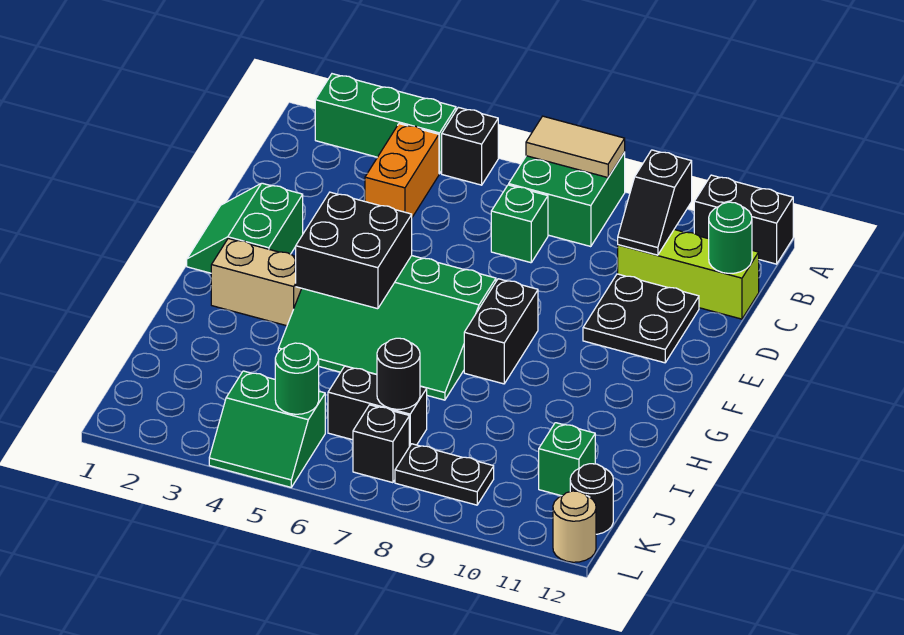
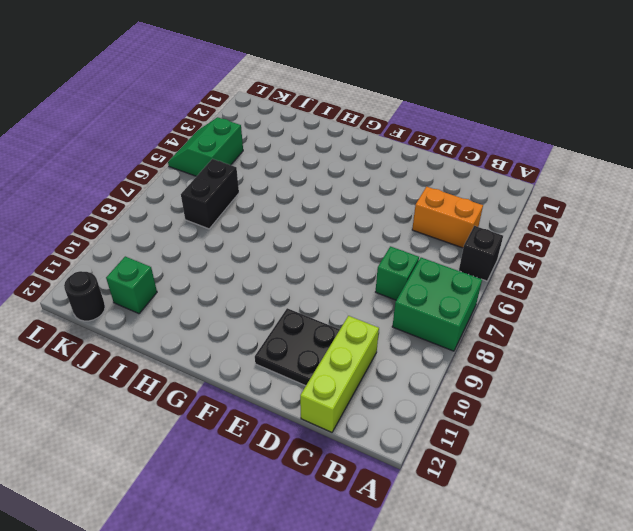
none -> green brick A2:A4 level 1
none -> black brick A11:A12 level 1
none -> green slope E1:F2 level 1 top 2

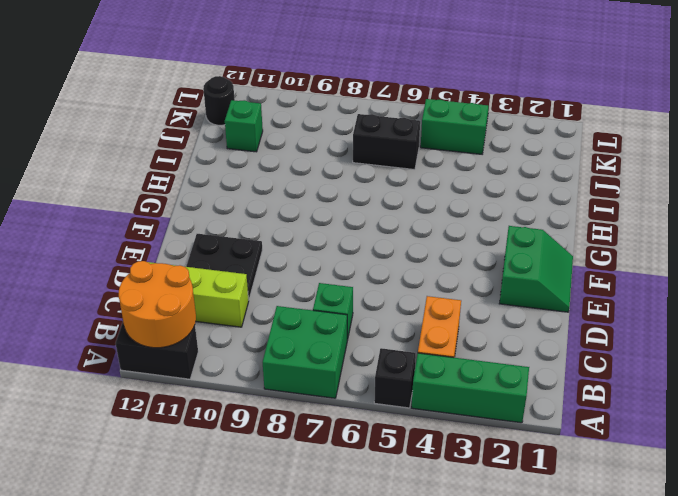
orange round brick A11:B12 level 2 -> none
none -> green slope F4:H7 level 1 top F
none -> black brick F8:G8 level 1
none -> tan brick G2:G3 level 1

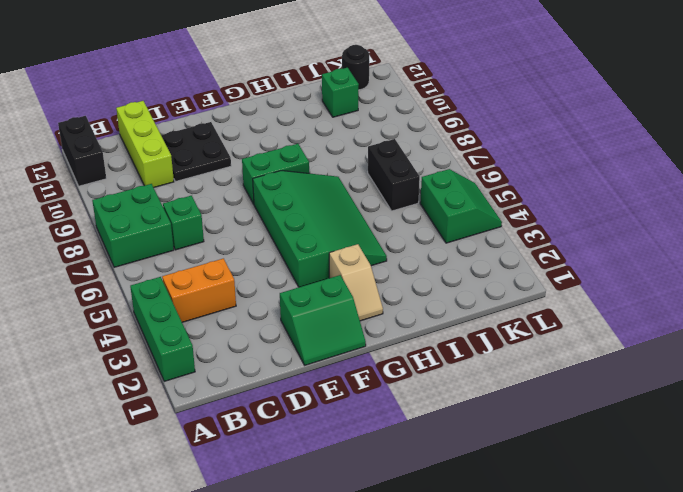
green brick F8:G8 level 1 -> black brick F8:G8 level 1
tan slope G2:G3 level 1 top 3 -> tan brick G2:G3 level 1
none -> black brick A5 level 1
none -> black brick K7 level 1
none -> black plate K8:K9 level 1

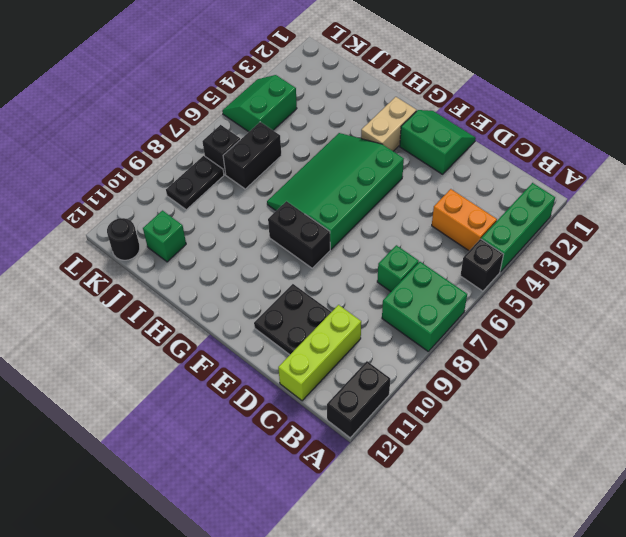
none -> tan round brick L12 level 1
none -> tan tile A7:A8 level 2
none -> black slope B10:C10 level 2 top B

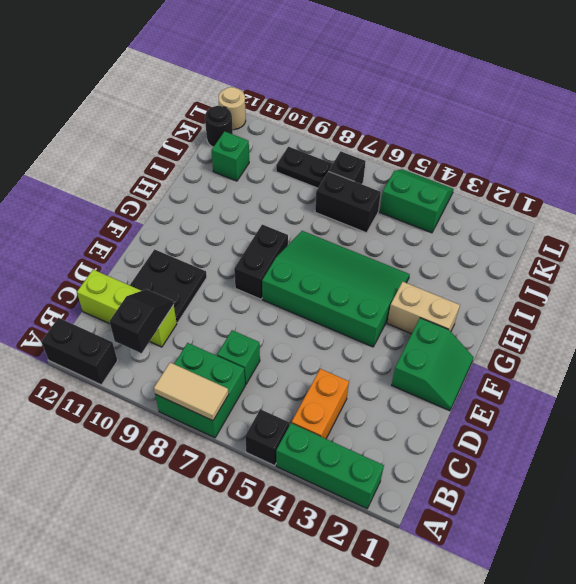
none -> green round brick C12 level 2
none -> black brick F4:G5 level 2
none -> black round brick J7 level 2

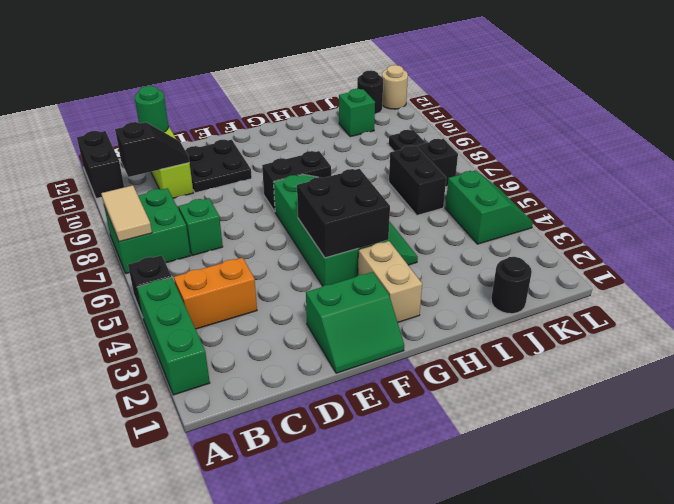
black round brick J1 level 1 -> black round brick J7 level 2
none -> green round brick K5 level 2

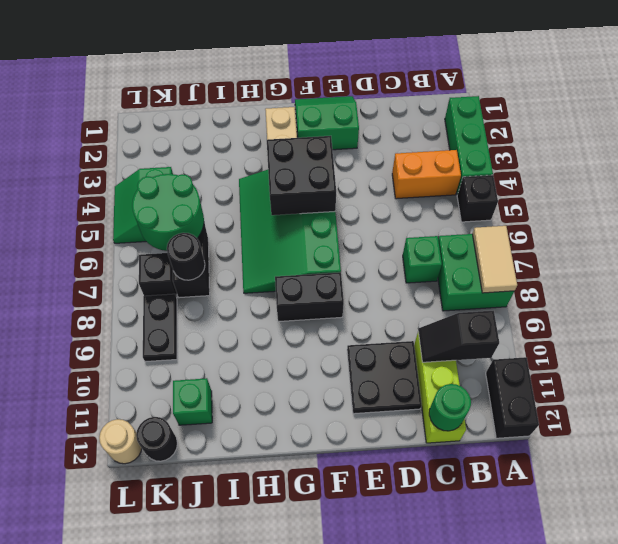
green round brick J5:K6 level 2 -> green round brick K5 level 2

